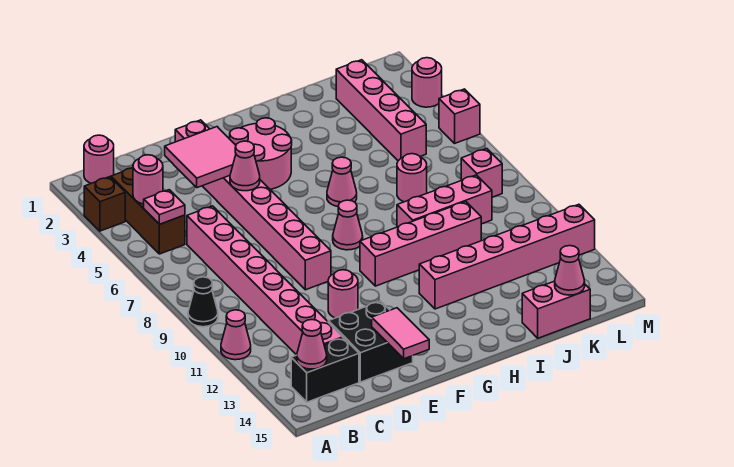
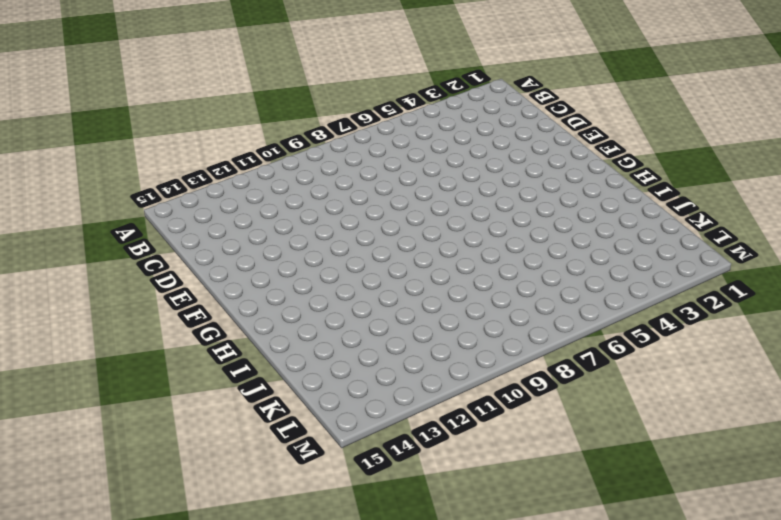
none -> brown brick A3 level 1
none -> black cone A9 level 1
none -> pink cone A11 level 1

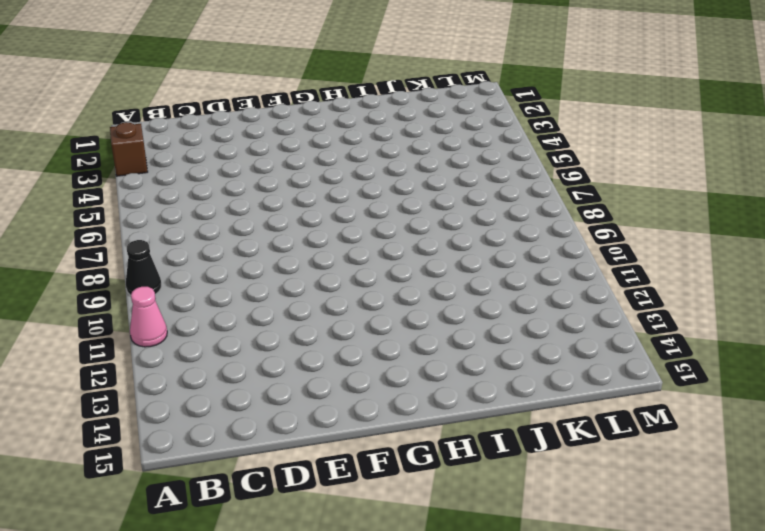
none -> pink round brick B1 level 1
none -> brown brick B3:B5 level 1
none -> black brick B14:C14 level 1

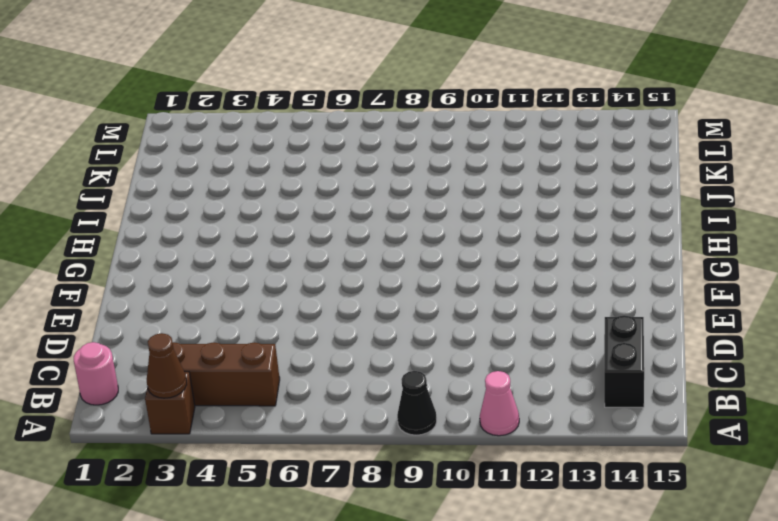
brown cone A3 level 2 -> none
none -> pink brick C6:C13 level 1
none -> black brick D13:E14 level 1
none -> pink brick E2:E9 level 1

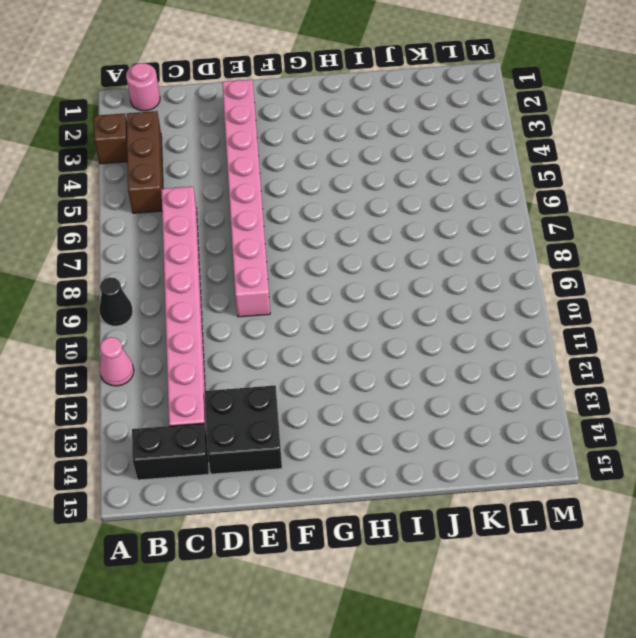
none -> pink round brick E11 level 1
none -> pink round brick F3:G4 level 1
none -> pink cone G8 level 1

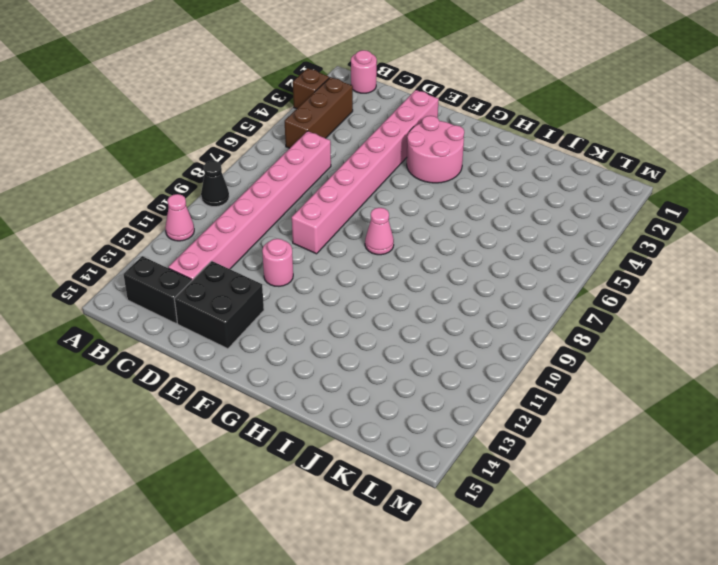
none -> pink brick G10:J10 level 1
none -> pink cone H6 level 1
none -> pink brick H12:M12 level 1

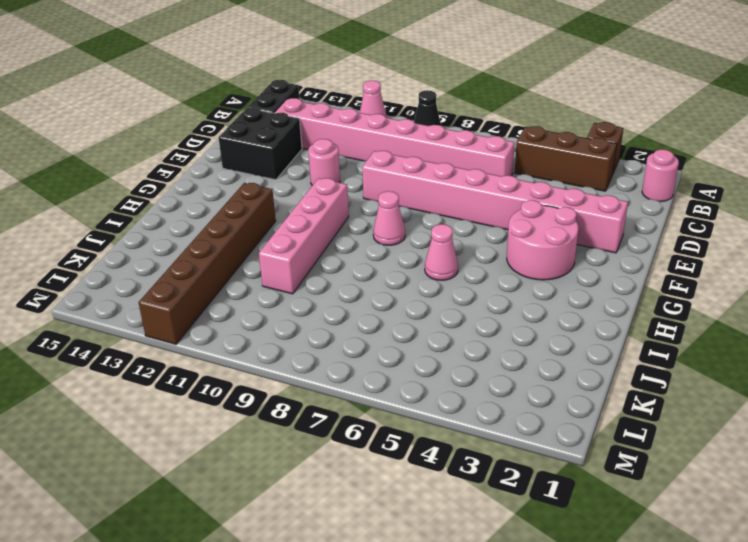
brown brick H12:M12 level 1 -> pink brick H12:M12 level 1
none -> pink brick I9:K9 level 1
none -> pink round brick J7 level 1
none -> pink brick J15:K15 level 1

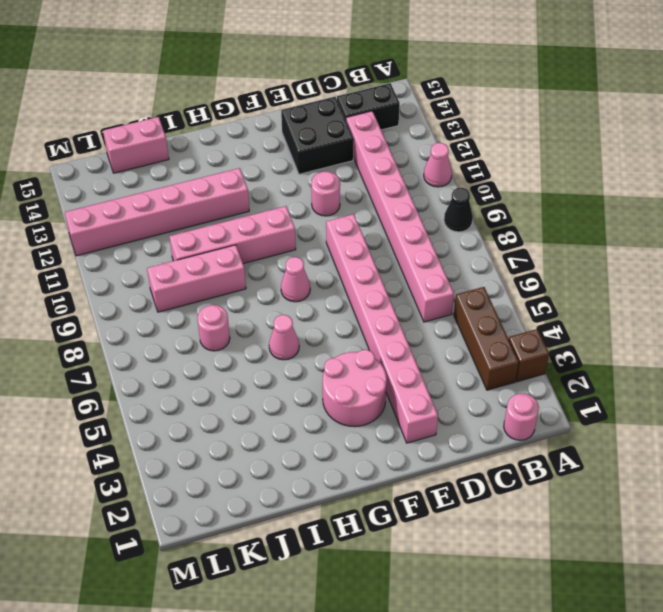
none -> pink brick K2:K5 level 1
none -> pink brick L8 level 1
none -> pink round brick M3 level 1

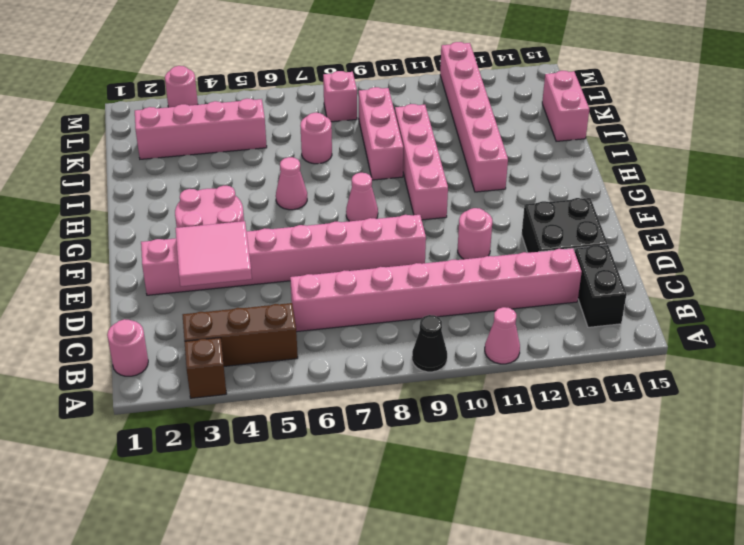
none -> pink brick M5 level 1
none -> pink round brick B4 level 2
none -> pink plate B5 level 2

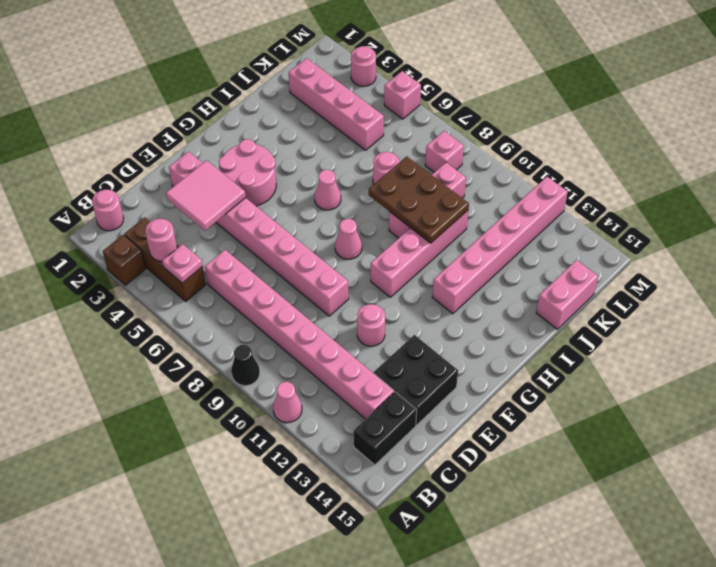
brown plate I8:J10 level 2 -> none
none -> pink cone B14 level 2
none -> pink cone E5 level 2
none -> pink tile E14:E15 level 2

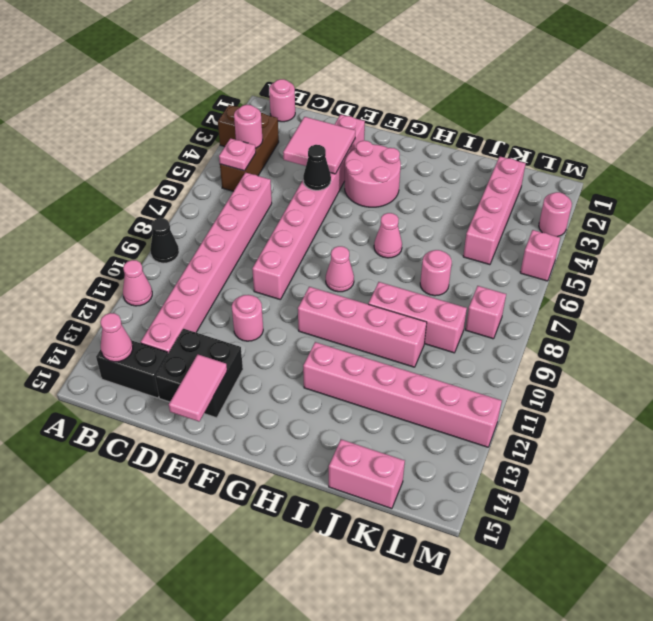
black cone E5 level 2 -> pink cone E5 level 2
none -> pink cone K15 level 2

